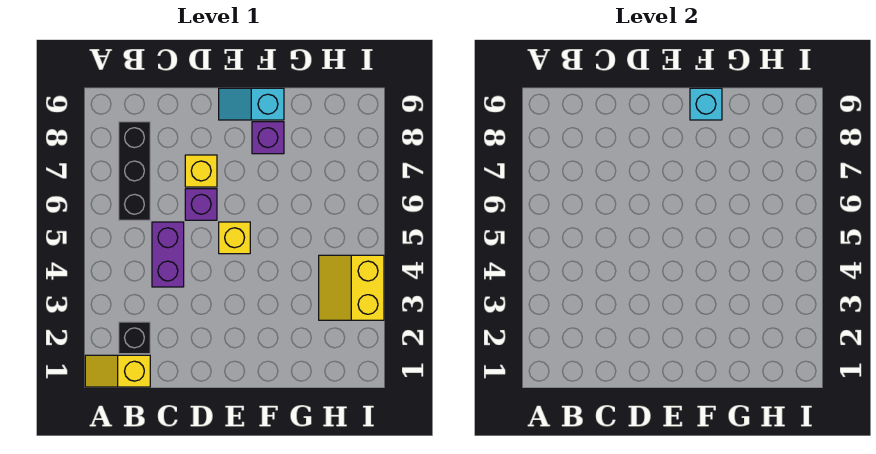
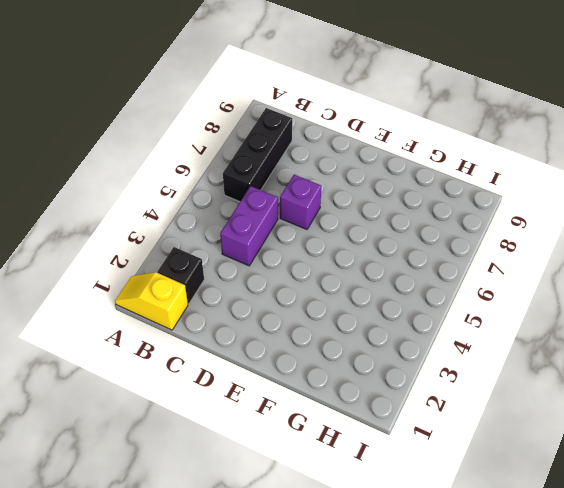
none -> yellow brick D7 level 1
none -> yellow brick E5 level 1

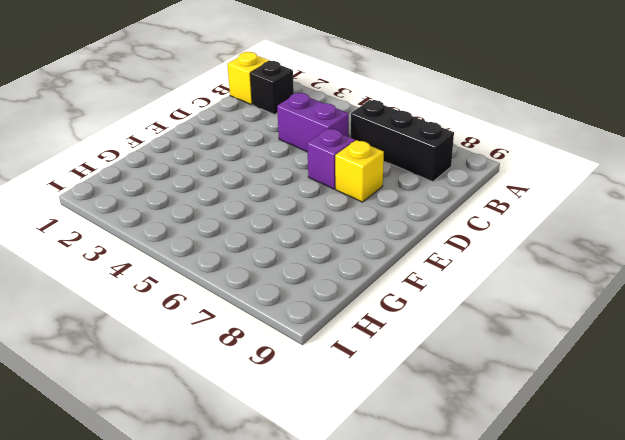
none -> yellow brick E5 level 1
none -> cyan slope E9:F9 level 1 top F

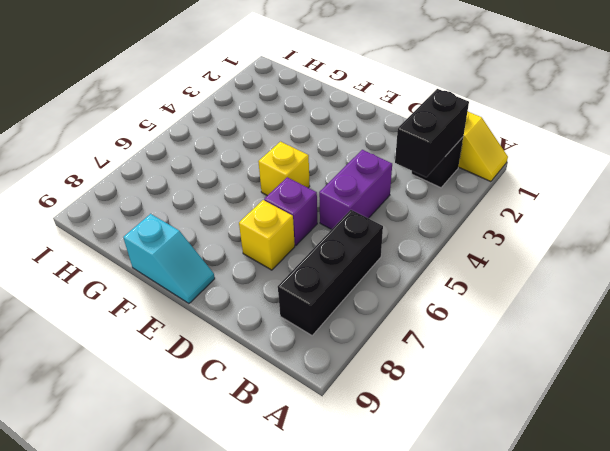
black brick B2:B3 level 2 -> none
none -> purple brick F8 level 1
none -> yellow slope H3:I4 level 1 top I

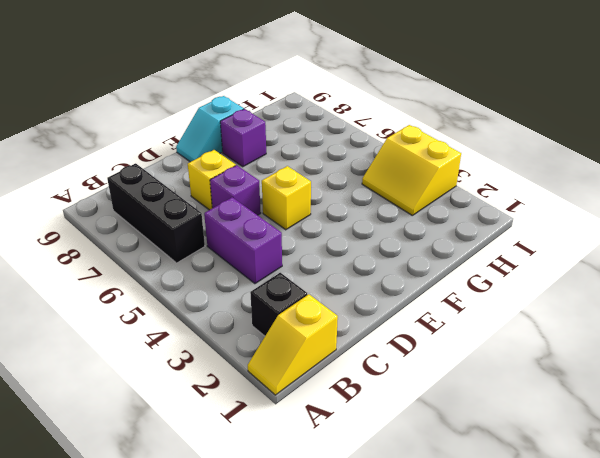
none -> cyan brick F9 level 2

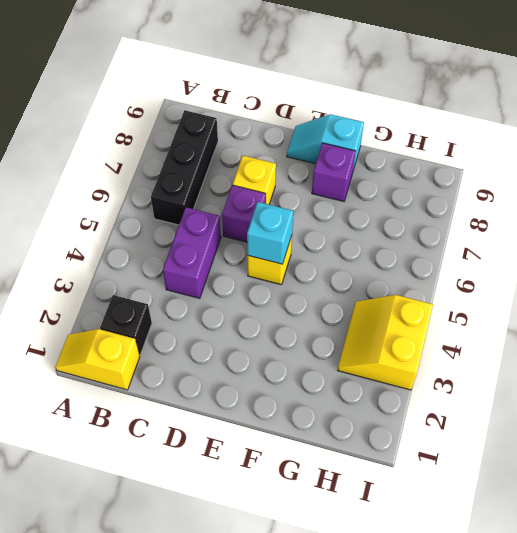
cyan brick E5 level 2 -> cyan brick F9 level 2

